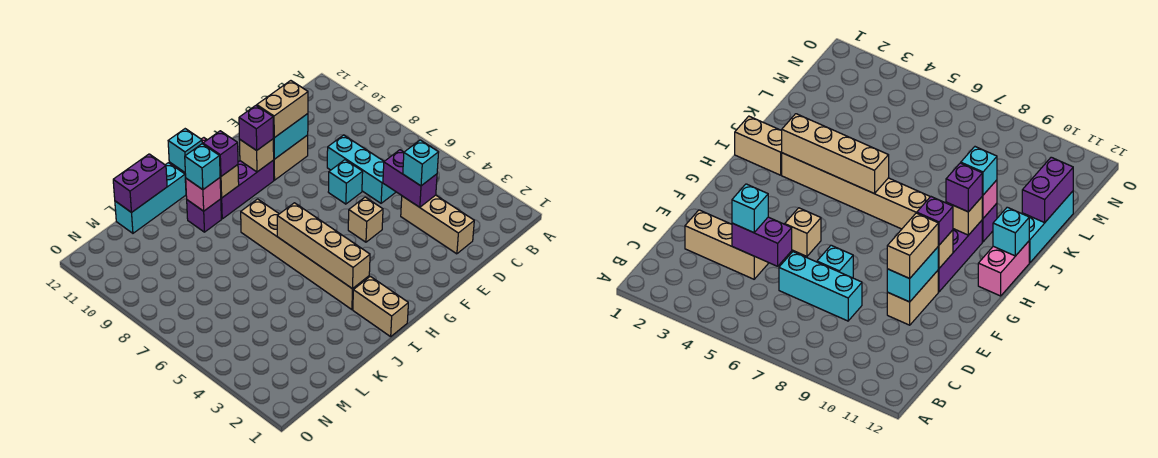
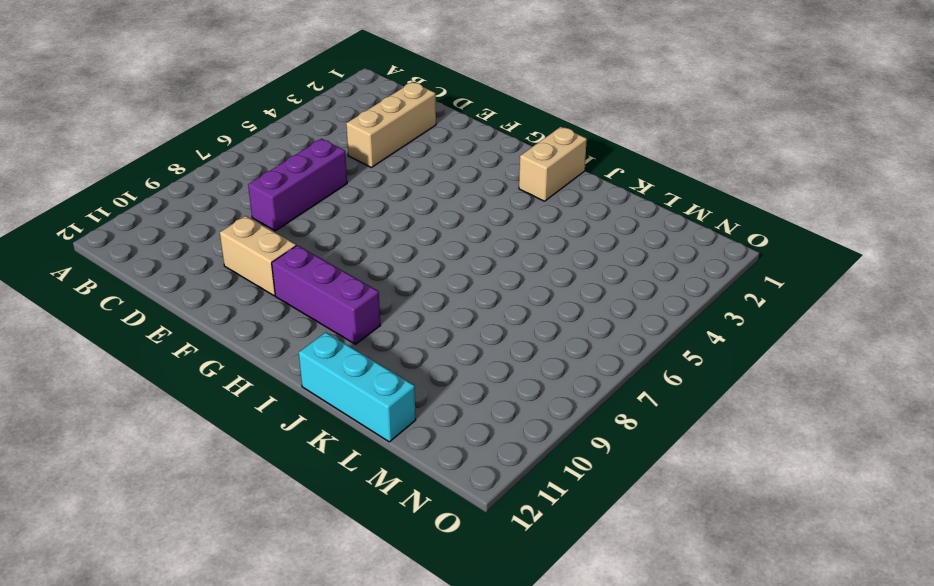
purple brick D6:D8 level 1 -> cyan brick D6:D8 level 1
none -> cyan brick E7 level 1
none -> tan brick F5 level 1
none -> pink brick H12:I12 level 1

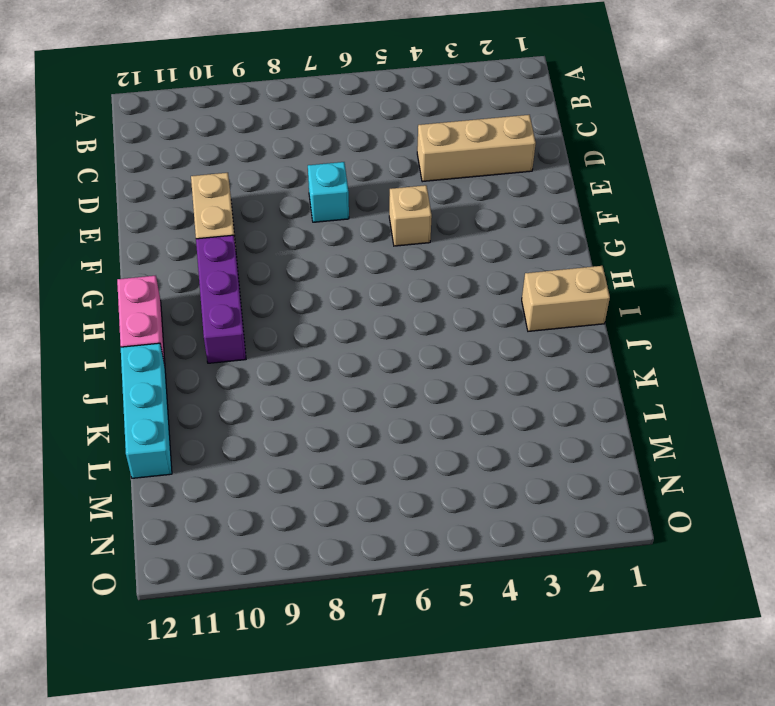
none -> cyan brick D6:D8 level 1
none -> tan brick I3:I8 level 1
none -> purple brick J10 level 1

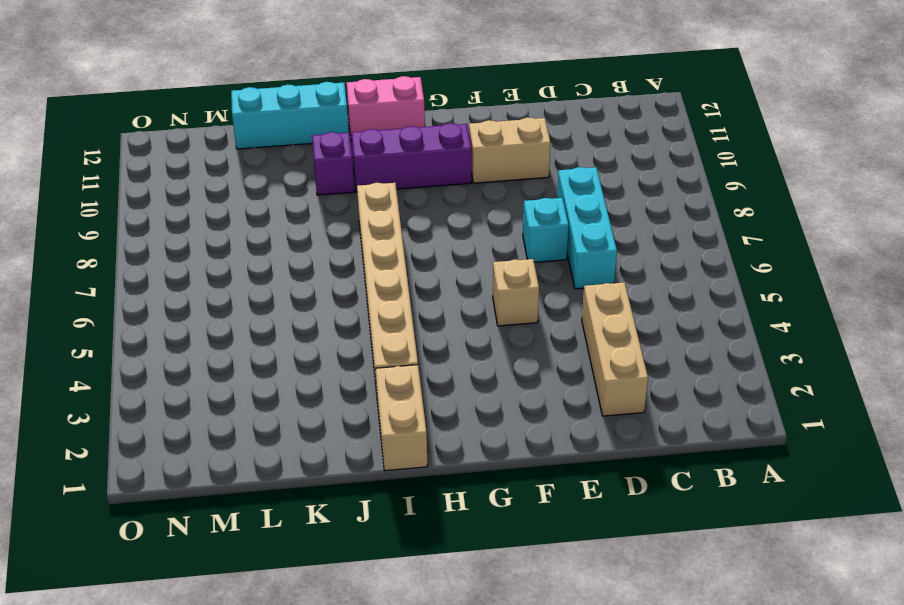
none -> purple brick D4:D5 level 2
none -> cyan brick E10:F10 level 2
none -> tan brick G10 level 2

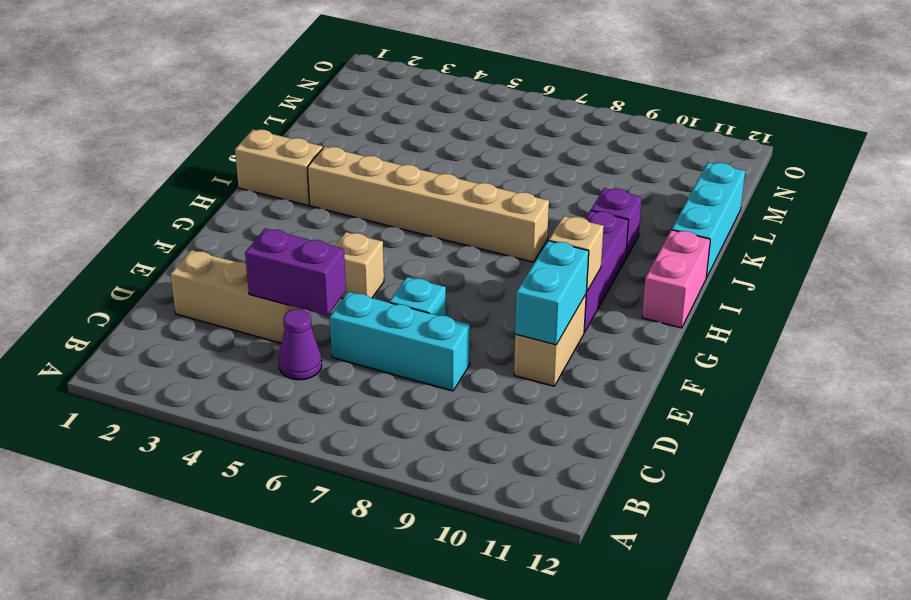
purple cone C5 level 1 -> none
none -> tan brick I3:I6 level 2
none -> tan brick I10 level 2
none -> cyan brick I12 level 2

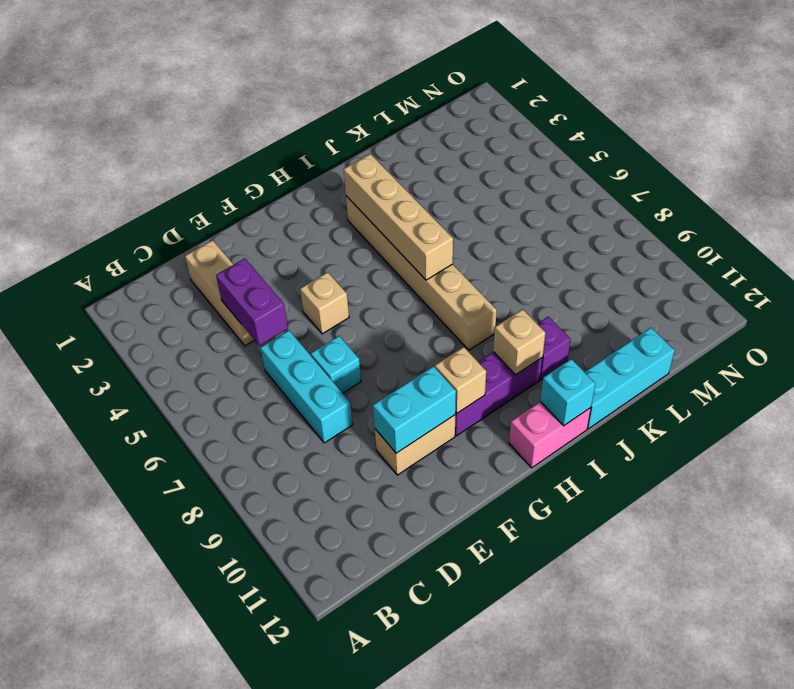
none -> tan brick I1:I2 level 1
none -> pink brick J10 level 2
none -> purple brick K12:L12 level 2

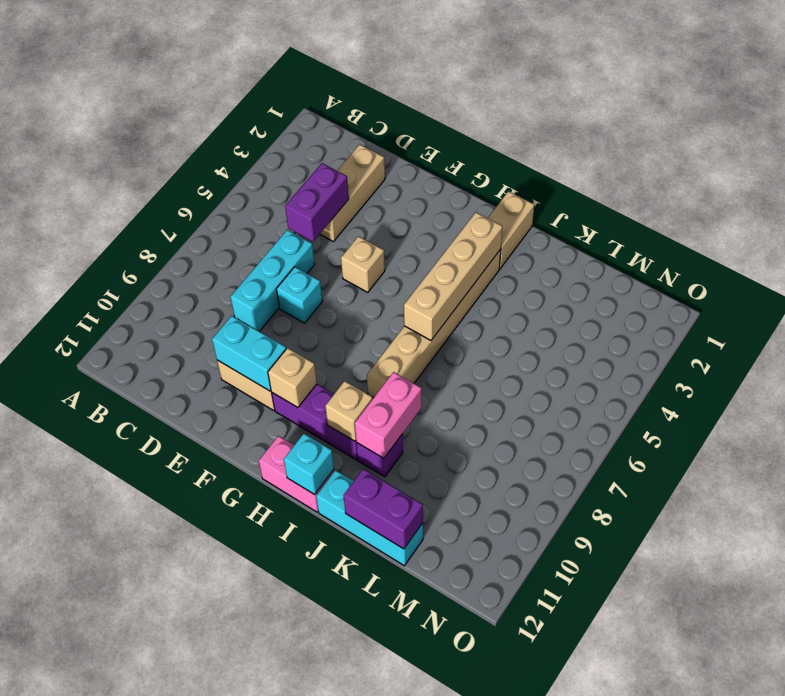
pink brick J9:J10 level 2 -> pink brick J10 level 2
none -> cyan brick D4 level 3
none -> tan brick E10:F10 level 3
none -> purple brick G10 level 3

